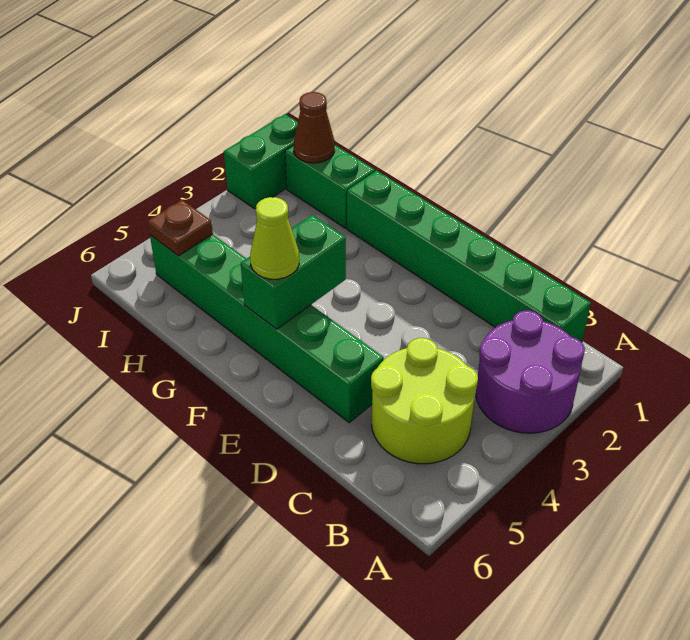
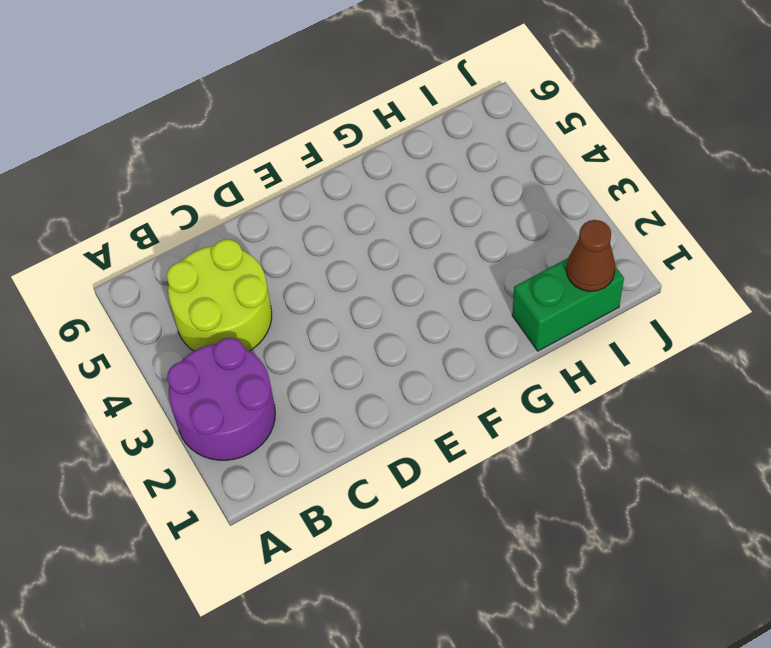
none -> green brick B1:G1 level 1
none -> green brick D5:I5 level 1

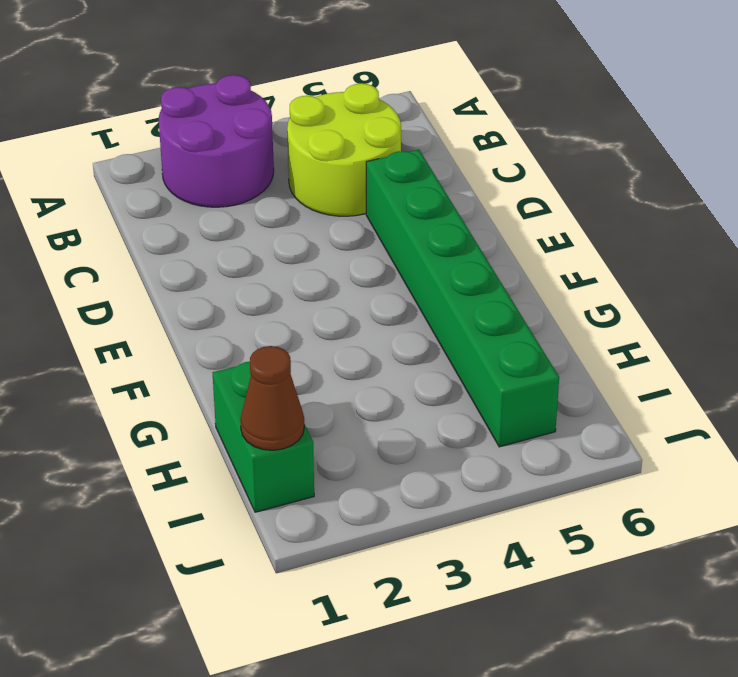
none -> green brick B1:G1 level 1
none -> green brick J1:J2 level 1

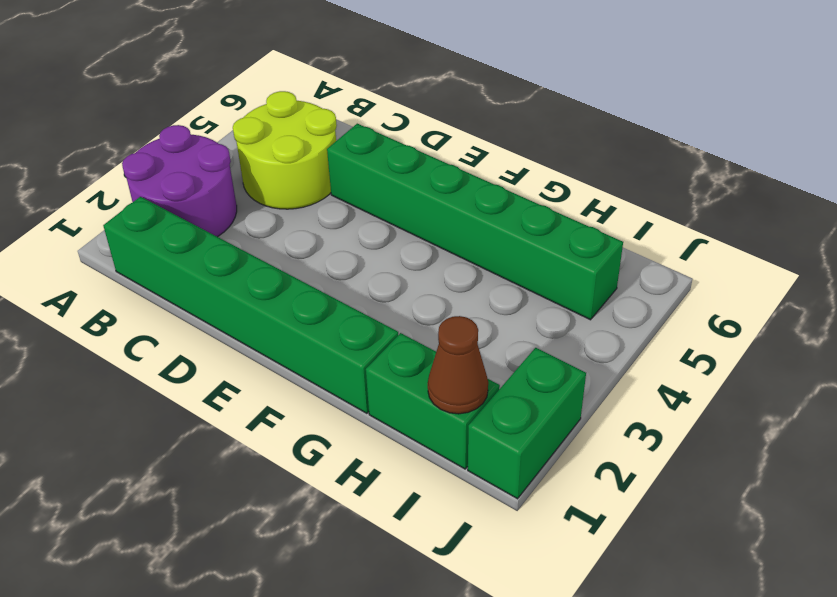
none -> green brick F4:F5 level 2
none -> brown plate I5 level 2

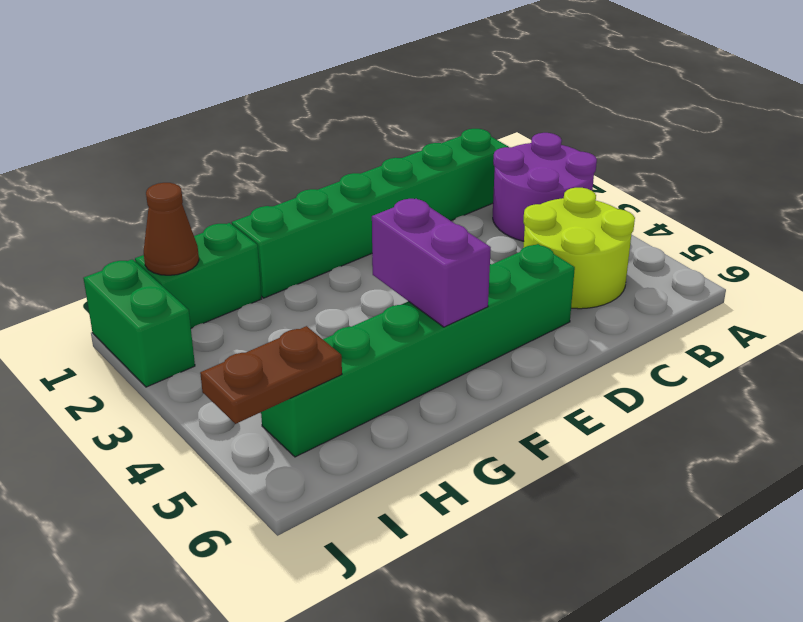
purple brick F4:F5 level 2 -> green brick F4:F5 level 2
brown plate I5:J5 level 2 -> brown plate I5 level 2
none -> lime cone F5 level 3

